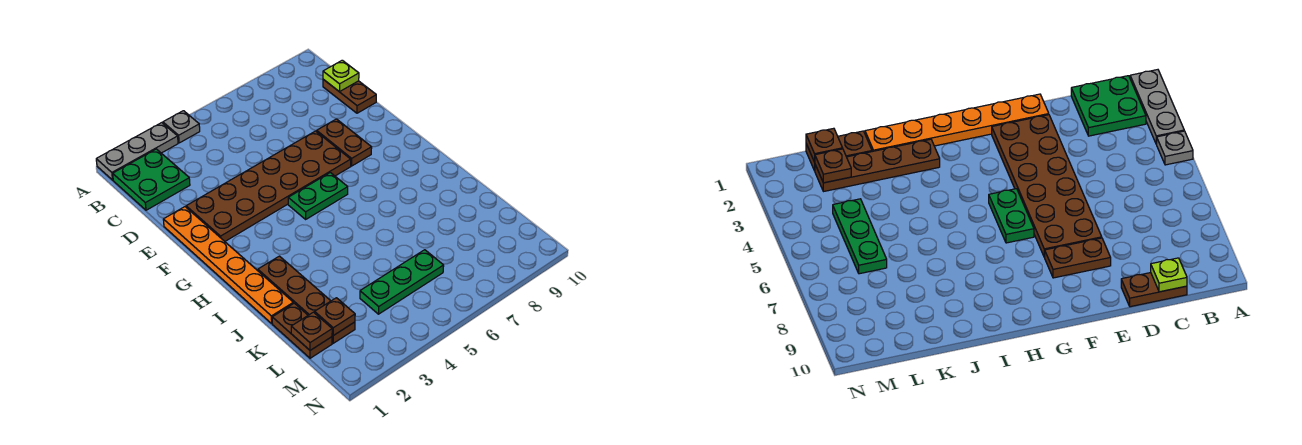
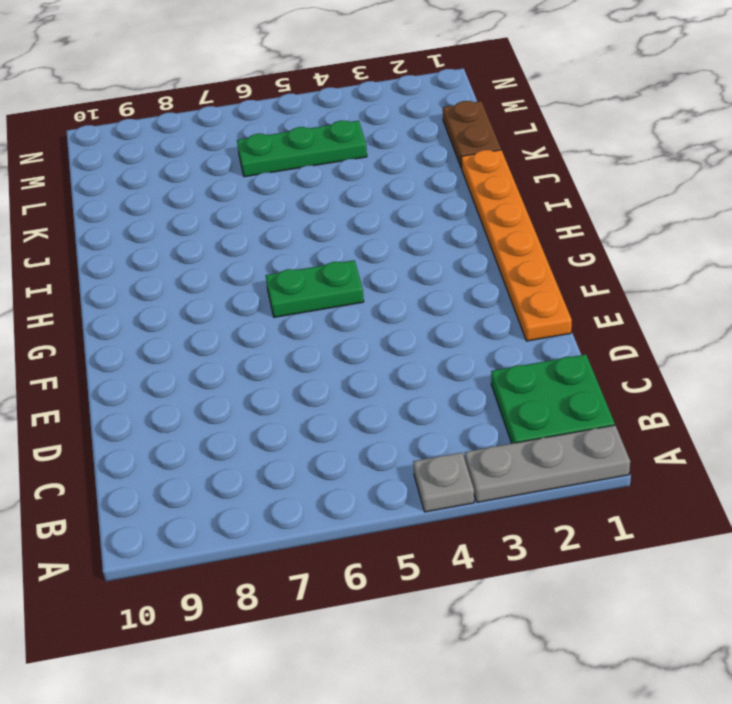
none -> brown plate C10:D10 level 1
none -> brown plate E2:F7 level 1
none -> brown plate E8:F8 level 1

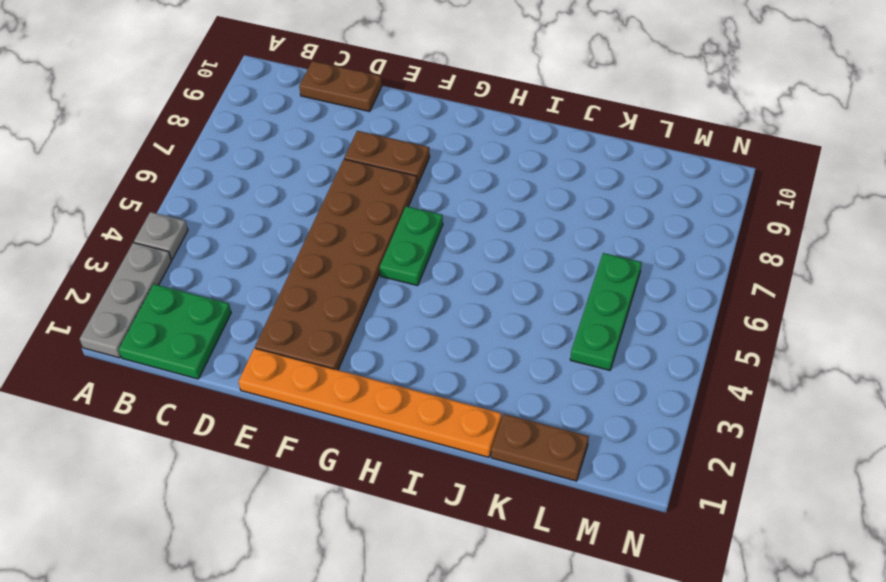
none -> brown plate I2:L2 level 1
none -> lime plate C10 level 2
none -> brown plate L1 level 2

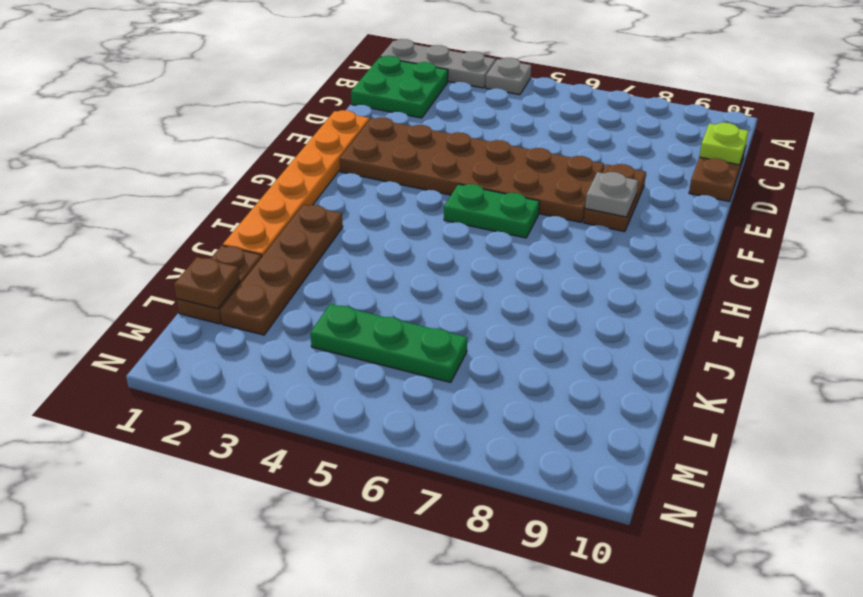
grey plate F8 level 2 -> none
none -> brown plate L2 level 2

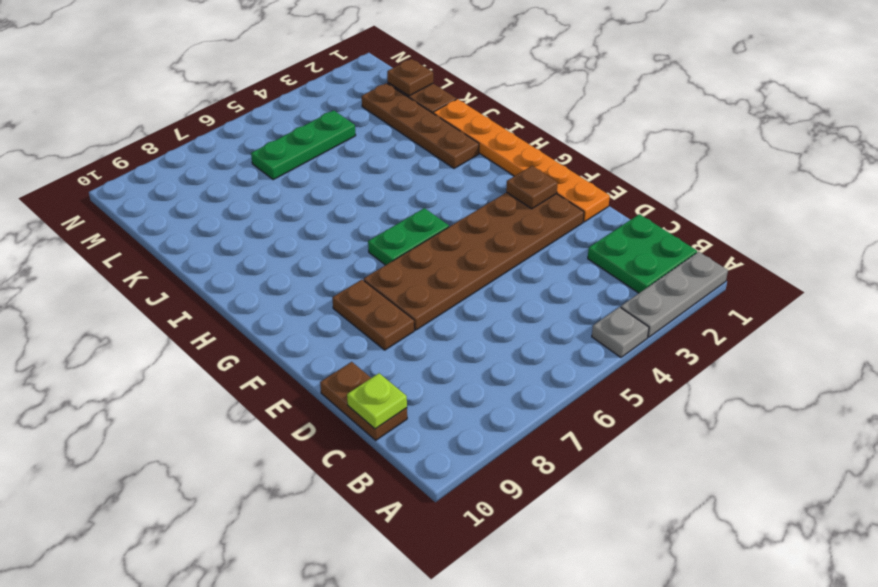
brown plate F2 level 2 -> brown plate L2 level 2

